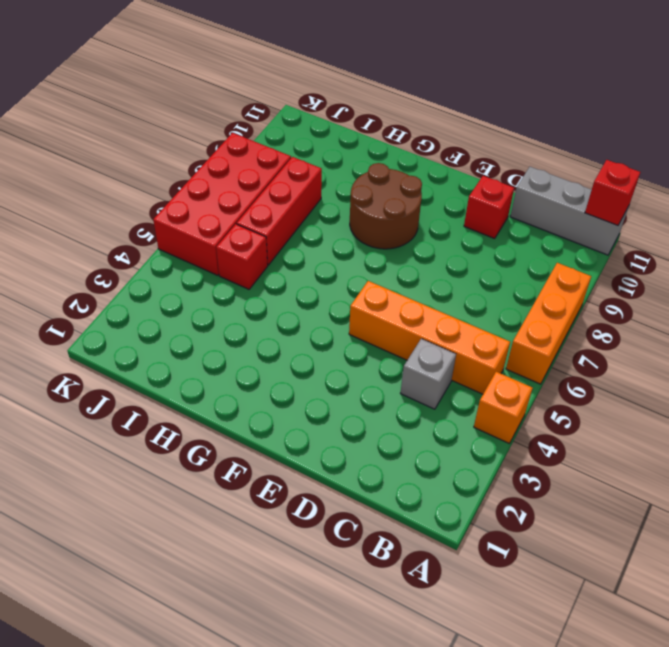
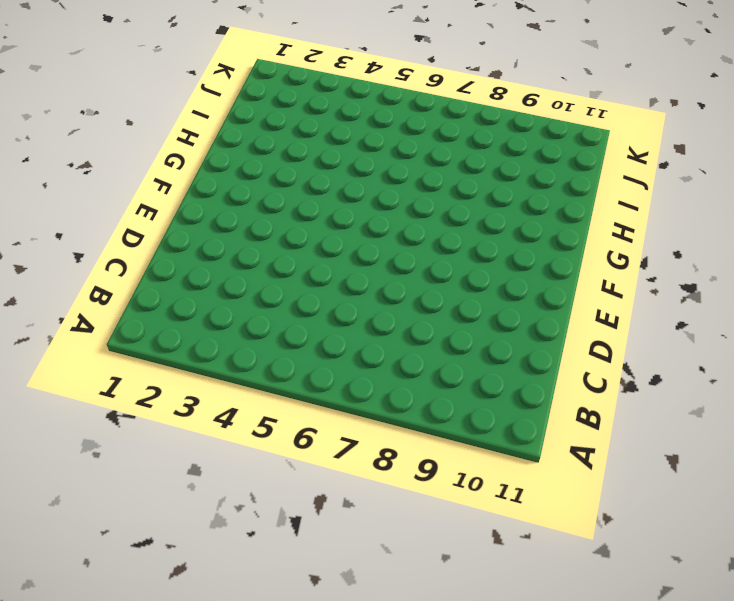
none -> orange brick A4 level 1
none -> orange brick A6:A8 level 1

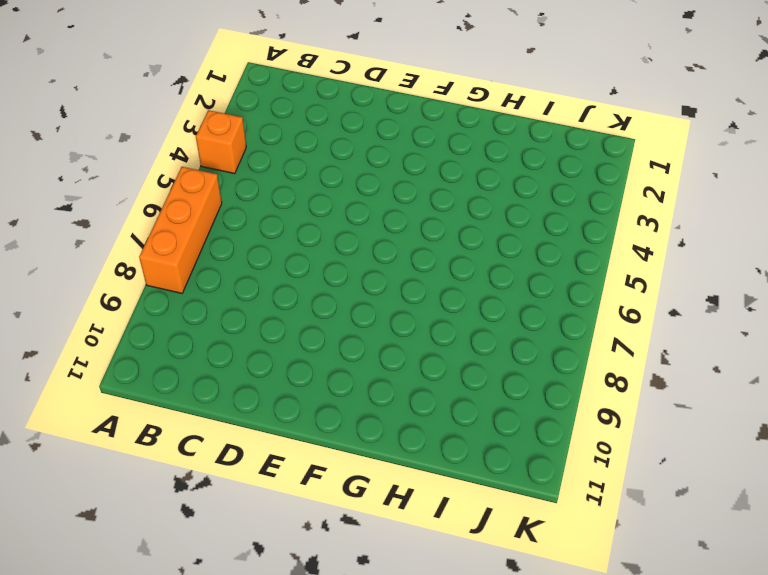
none -> grey brick A11:C11 level 1
none -> orange brick B5:E5 level 1

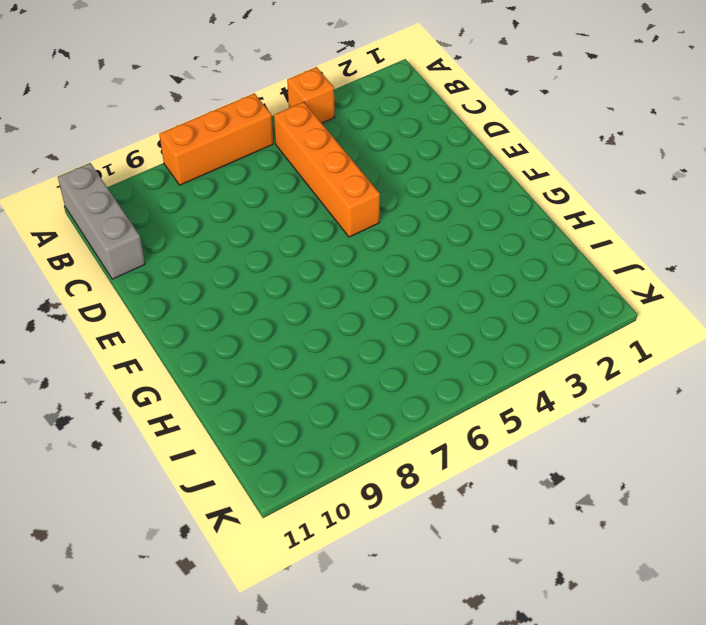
none -> grey brick C4 level 1
none -> red brick D10 level 1

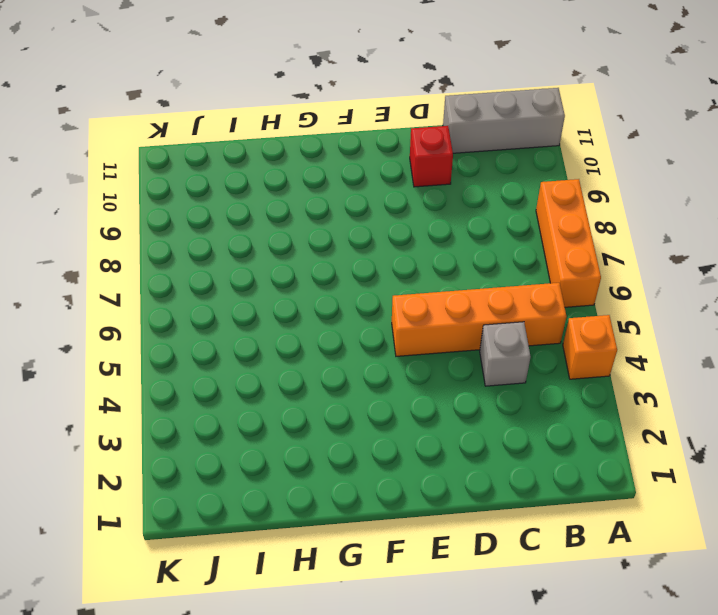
none -> brown round brick F8:G9 level 1
none -> red brick I5 level 1

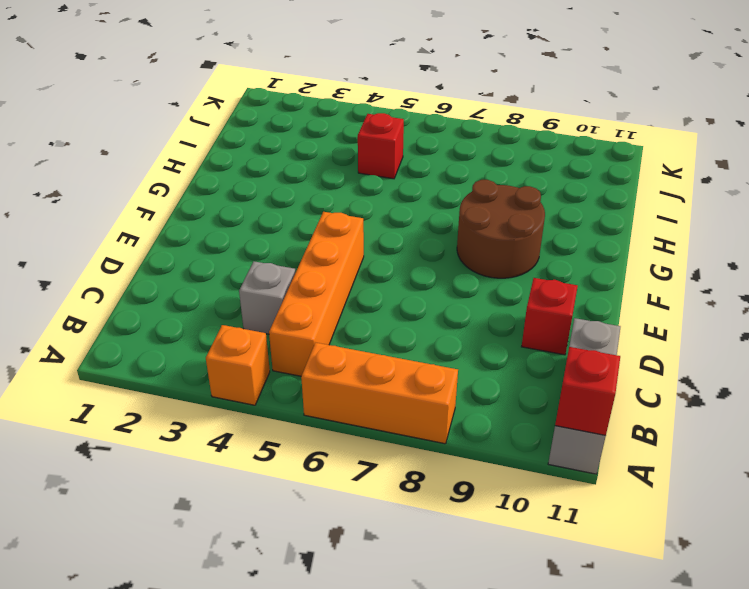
none -> red brick I6:I8 level 1
none -> red brick J5:K8 level 1

